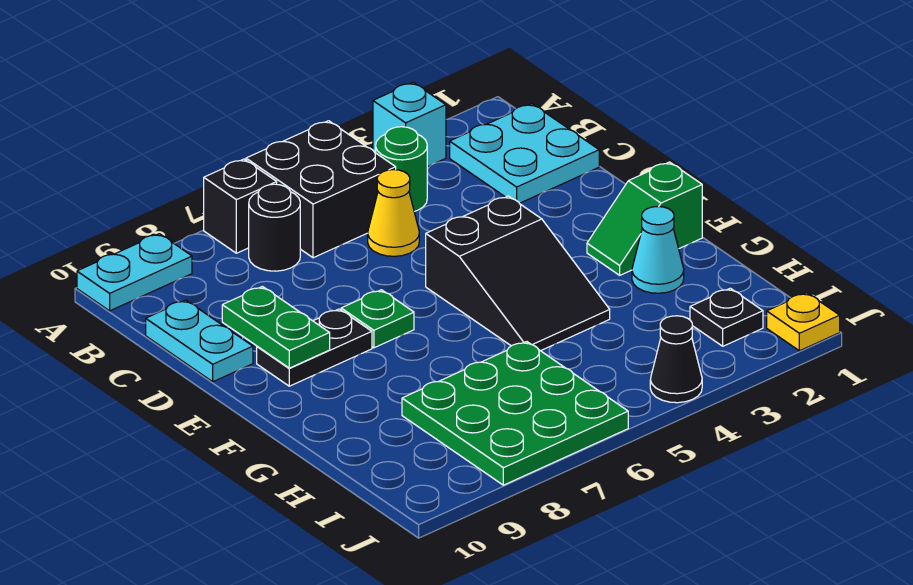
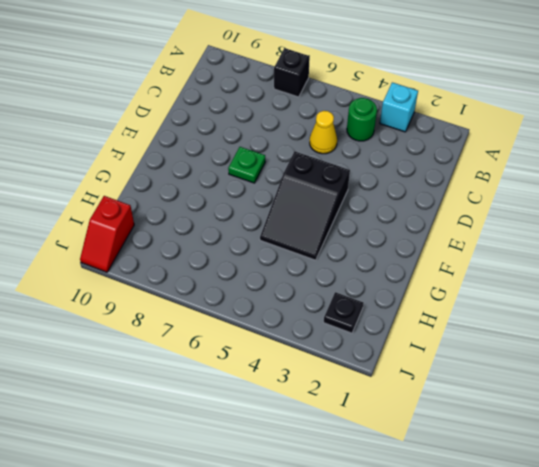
red slope I10:J10 level 1 top I -> none
none -> black brick A5:B6 level 1
none -> cyan plate A9:A10 level 1
none -> cyan plate B1:C2 level 1

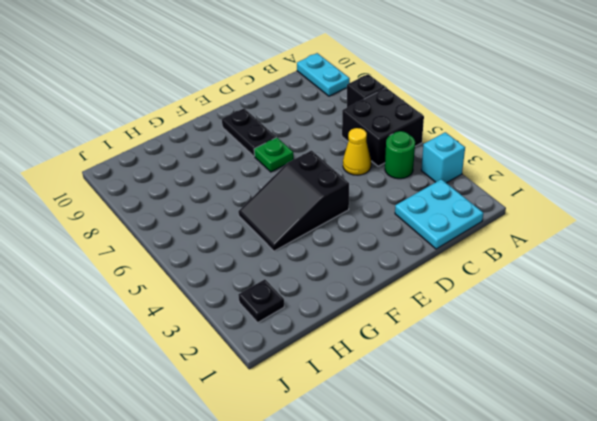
none -> black round brick B7 level 1
none -> cyan plate C10:D10 level 1
none -> green slope F1:F2 level 1 top 1

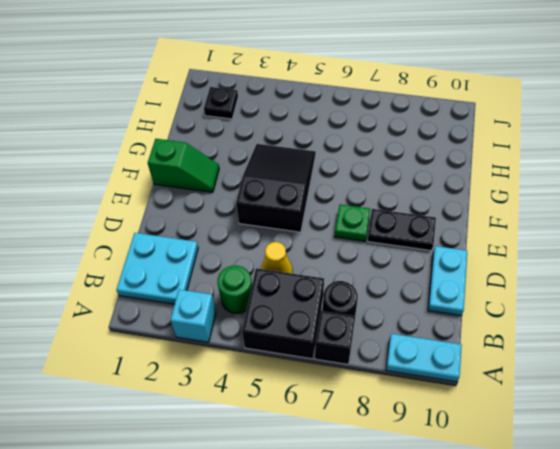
none -> cyan cone G2 level 1
none -> green plate H6:J8 level 1
none -> yellow plate J1 level 1

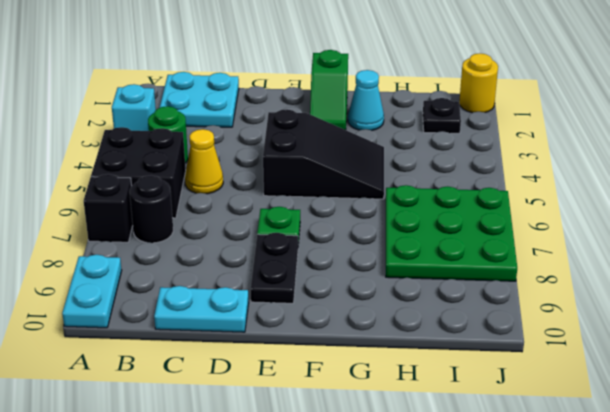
yellow round brick J1 level 1 -> yellow plate J1 level 1
none -> black cone J4 level 1
none -> green plate D9:E9 level 2

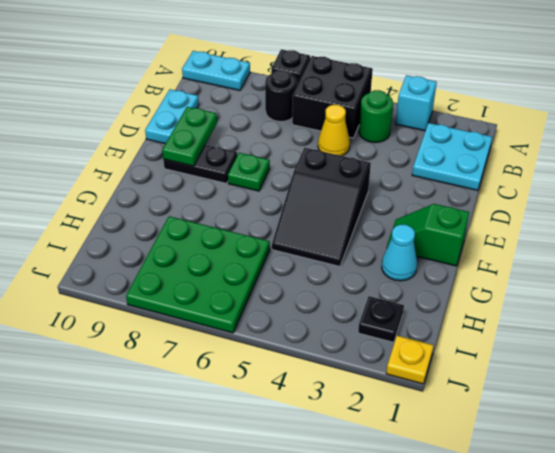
none -> black cone J4 level 1

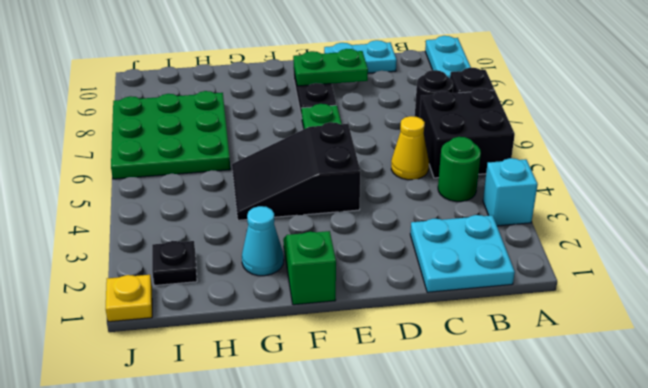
none -> black cone J4 level 1

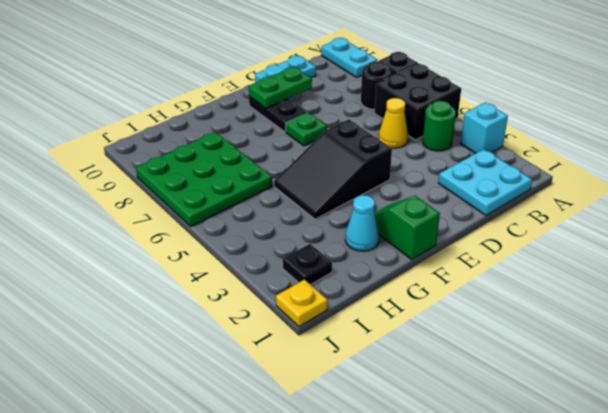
none -> black cone J4 level 1

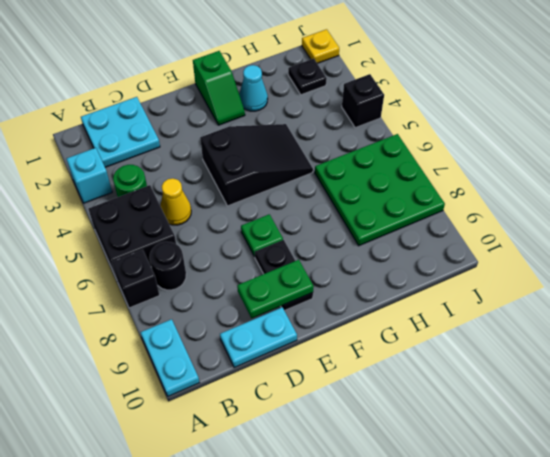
black brick J4 level 1 -> black cone J4 level 1

